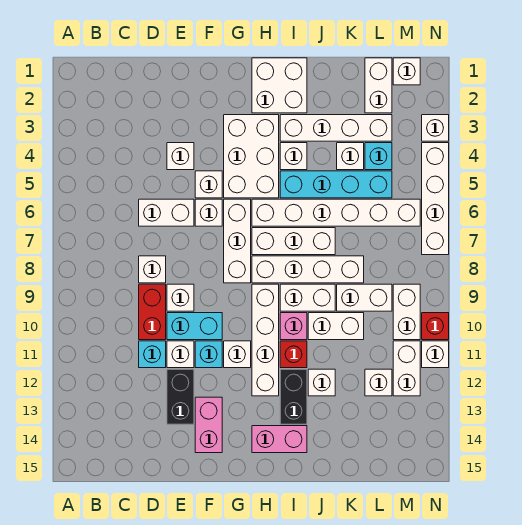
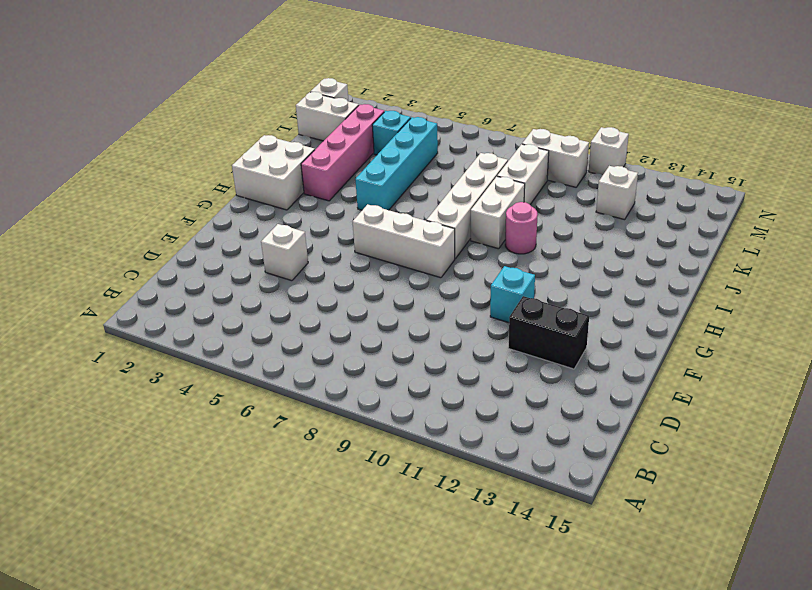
pink brick I3:L3 level 1 -> white brick I3:L3 level 1
pink round brick I10 level 1 -> pink brick I10 level 1
none -> white brick D6:E6 level 1
none -> white brick D8 level 1
none -> red brick D9:D10 level 1
none -> cyan brick D11 level 1

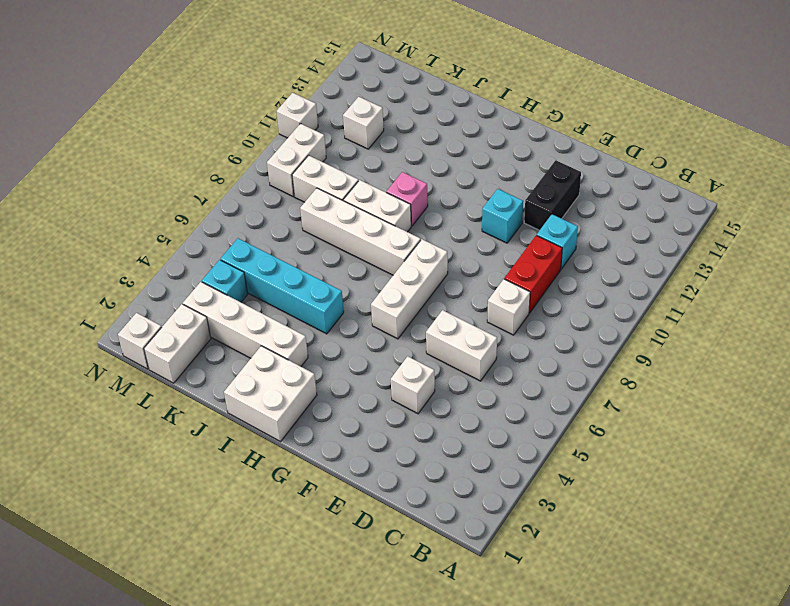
none -> white brick E9 level 1
none -> cyan brick E10:F10 level 1
none -> white brick E11 level 1
none -> white brick F5 level 1

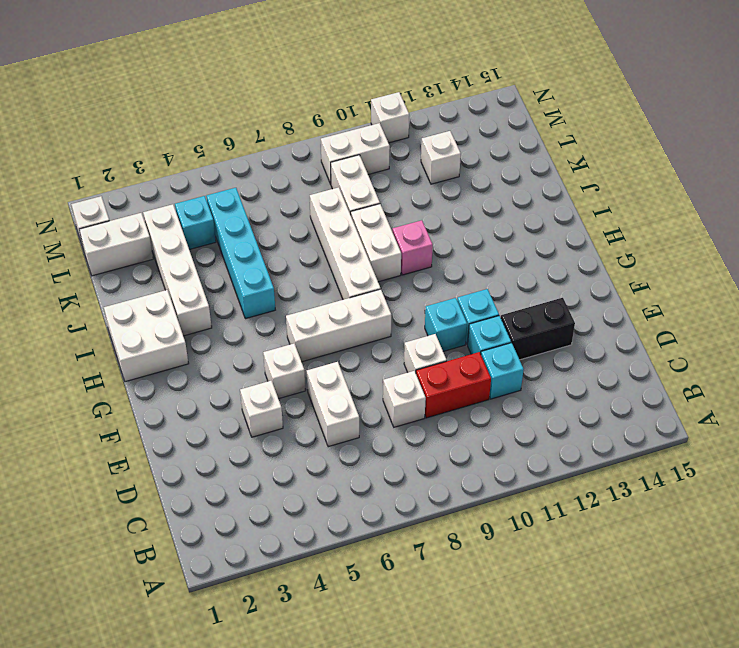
cyan brick E11 level 1 -> white brick E11 level 1
cyan brick F10 level 1 -> cyan brick E10:F10 level 1
none -> white brick F6 level 1
none -> pink brick F13:F14 level 1
none -> white brick G3:H5 level 1
none -> white brick G11 level 1

